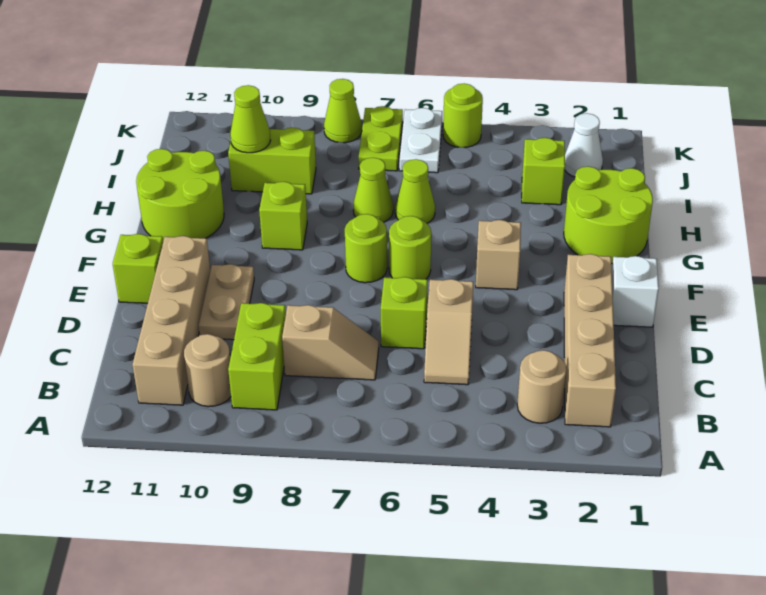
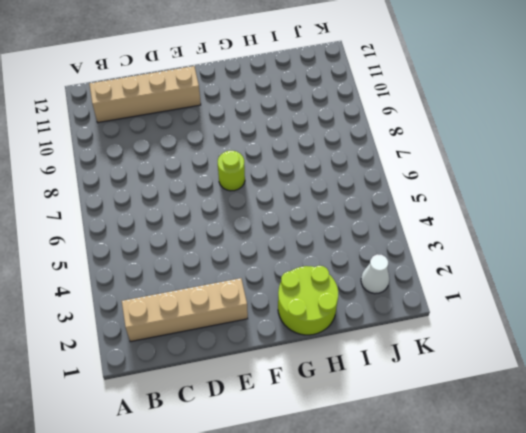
none -> tan round brick B3 level 1
none -> lime brick B9:C9 level 1
none -> tan round brick B10 level 1

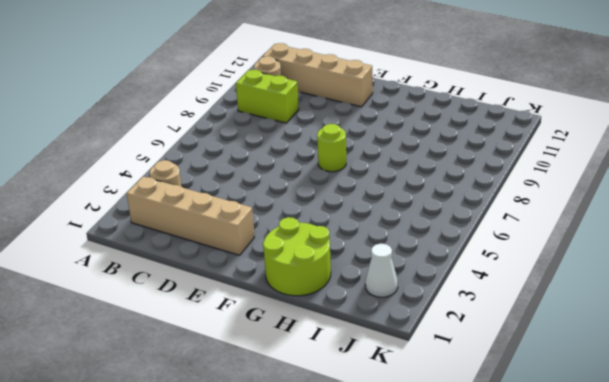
none -> tan slope C5:D5 level 1 top D
none -> tan slope C7:C8 level 1 top 8
none -> lime brick D6 level 1

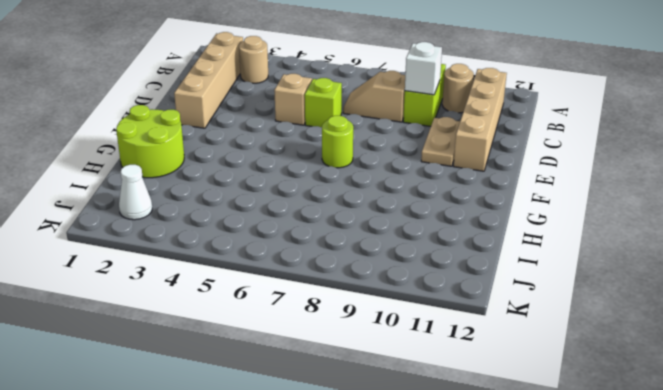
white brick C9 level 2 -> white brick E1 level 1
none -> lime brick E12 level 1
none -> tan brick F4 level 1
none -> lime round brick F6 level 1

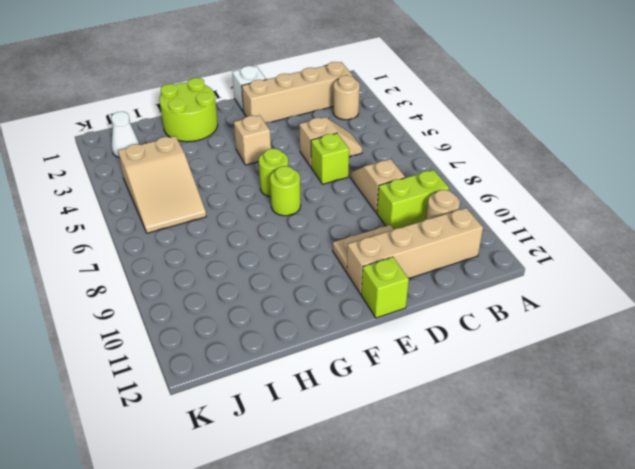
tan slope I4:J6 level 1 top 4 -> white plate J6:K6 level 1
none -> lime brick G9 level 1
none -> lime round brick G11:H12 level 1
none -> lime cone H6 level 1

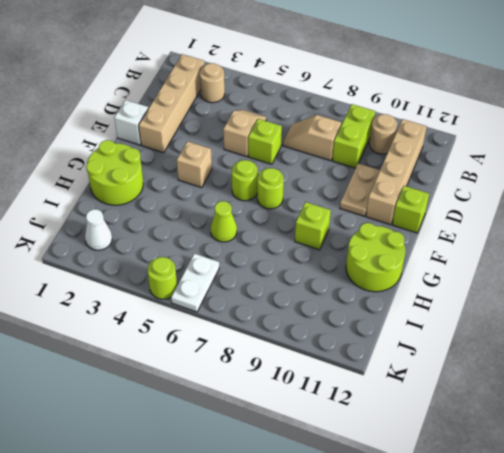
none -> lime cone H7 level 1
none -> lime brick I3 level 1
none -> lime brick I9:I10 level 1

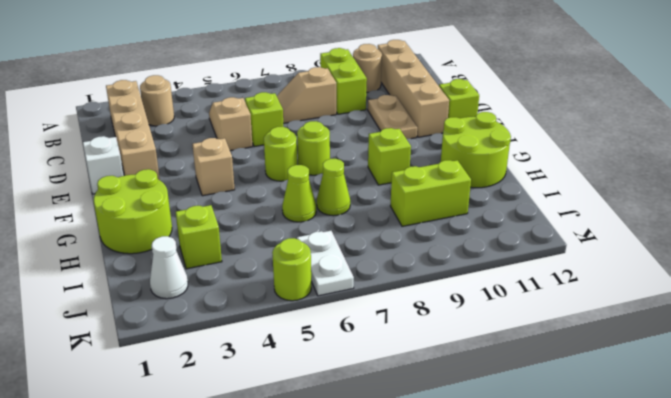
none -> lime plate J7:K7 level 1
none -> lime cone K8 level 1
none -> lime cone I10 level 2

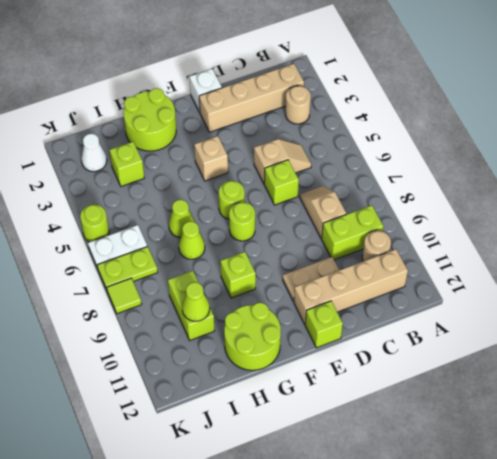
lime tile K8 level 1 -> lime cone K8 level 1

